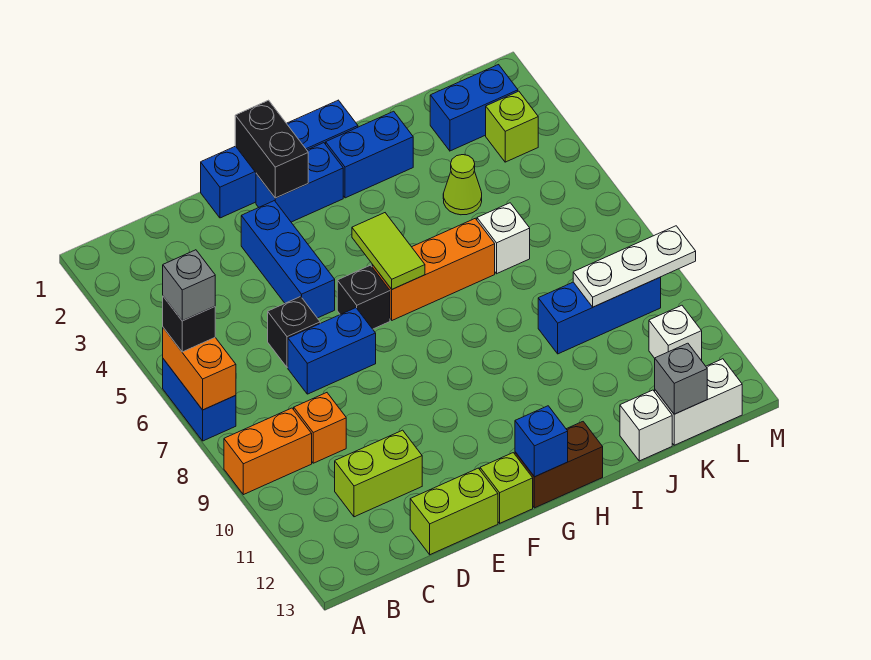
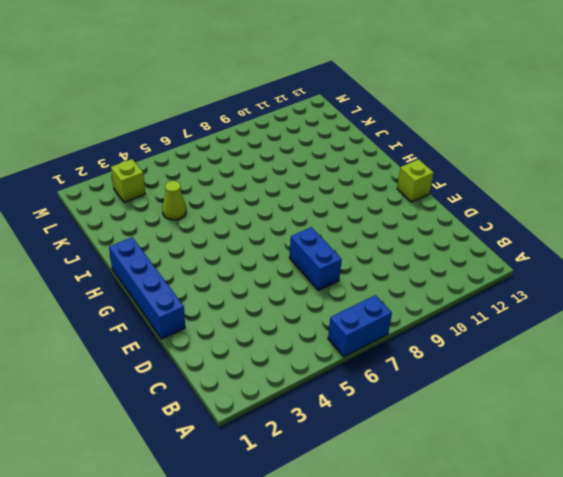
none -> orange brick A9:B9 level 1
none -> orange brick C9 level 1
none -> lime brick C11:D11 level 1
none -> black brick D6 level 1

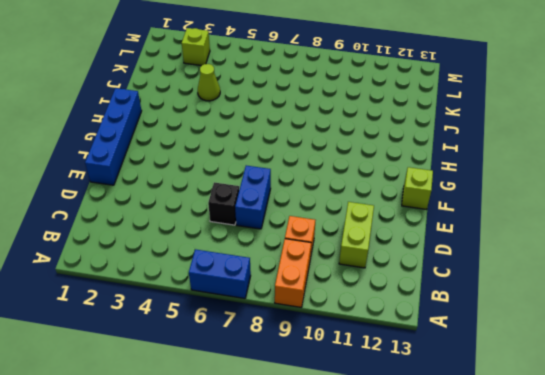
none -> lime brick D13:E13 level 1
none -> blue brick E3:E5 level 1
none -> blue brick F2:G2 level 1
none -> black brick F6 level 1

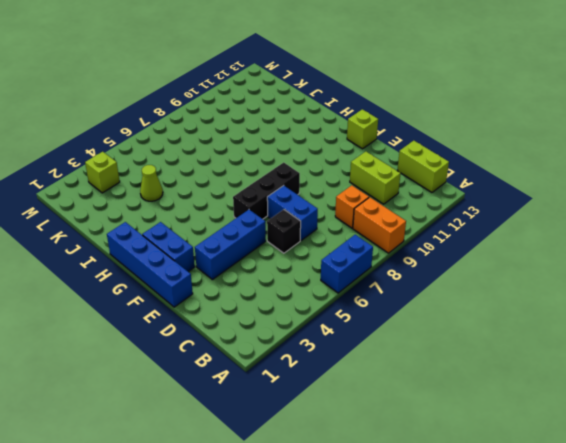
lime brick B13:C13 level 1 -> lime brick D13:E13 level 1
black brick F6:F8 level 1 -> black brick F6 level 1
none -> orange brick G6:I6 level 1
none -> brown brick G13:H13 level 1
none -> blue brick H2:I2 level 1
none -> white brick J6 level 1

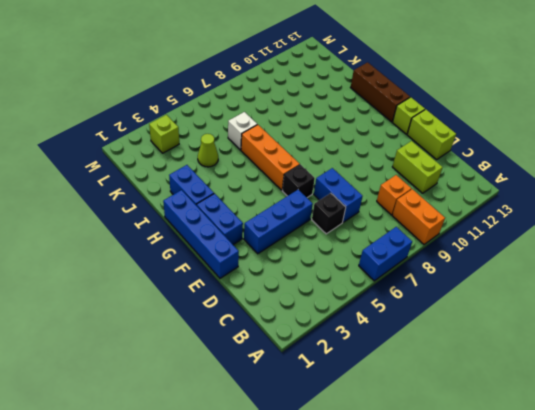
brown brick G13:I13 level 1 -> brown brick G13:H13 level 1
none -> blue brick J9:L9 level 1
none -> white brick J13 level 1
none -> blue brick K2:L2 level 1
none -> white brick K13:L13 level 1

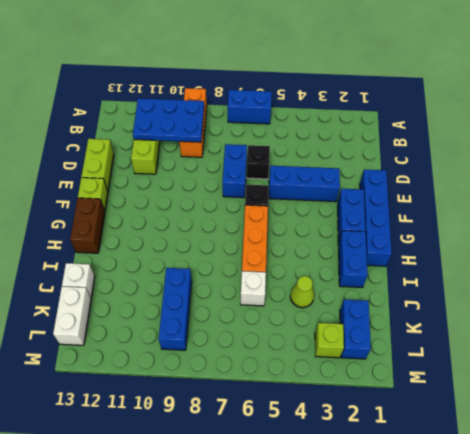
blue plate B9:C11 level 2 -> none
none -> white brick L11 level 1
none -> orange brick A6:A7 level 2
none -> black brick F1:F2 level 2
none -> lime tile G5:G6 level 2

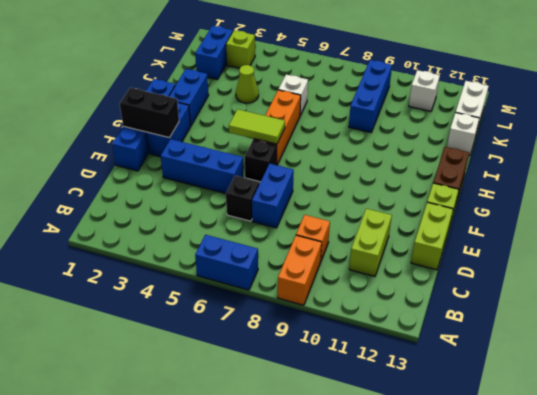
none -> orange brick A6:A7 level 2
none -> blue brick G13 level 2
none -> white plate K9:M9 level 2
none -> grey brick K13 level 2

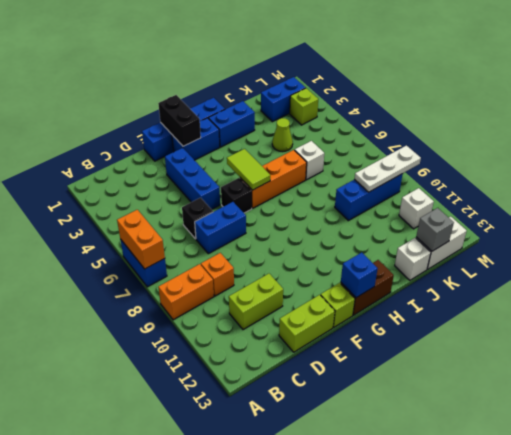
none -> black brick A6 level 3
none -> grey brick A6 level 4

